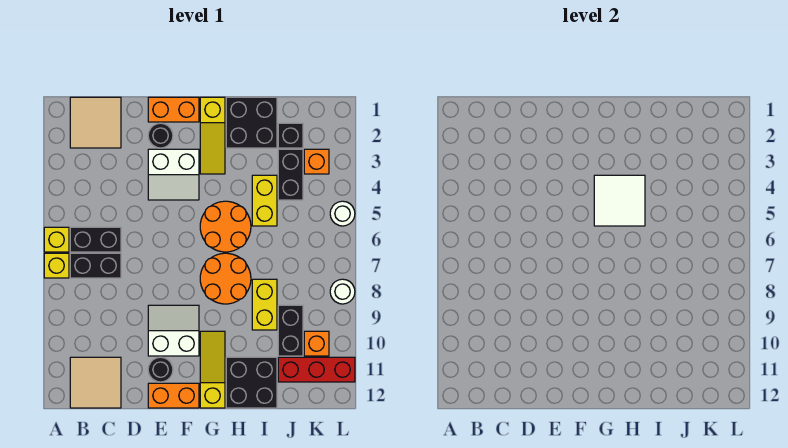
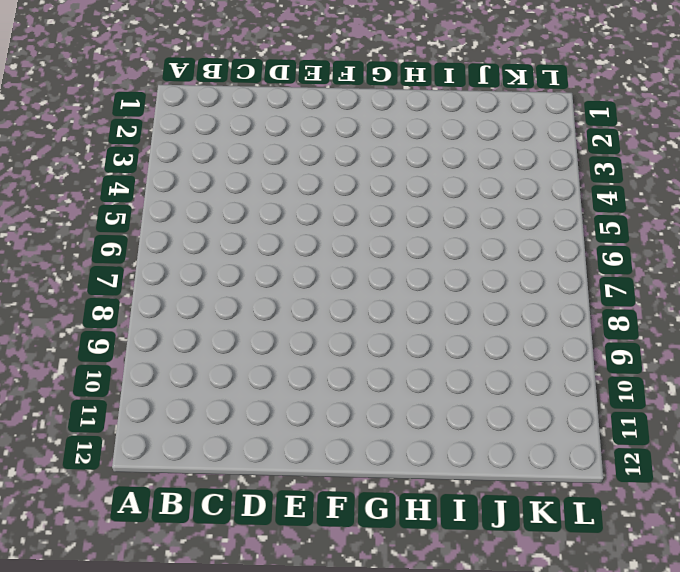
none -> yellow brick A6 level 1
none -> yellow brick A7 level 1
none -> tan tile B1:C2 level 1

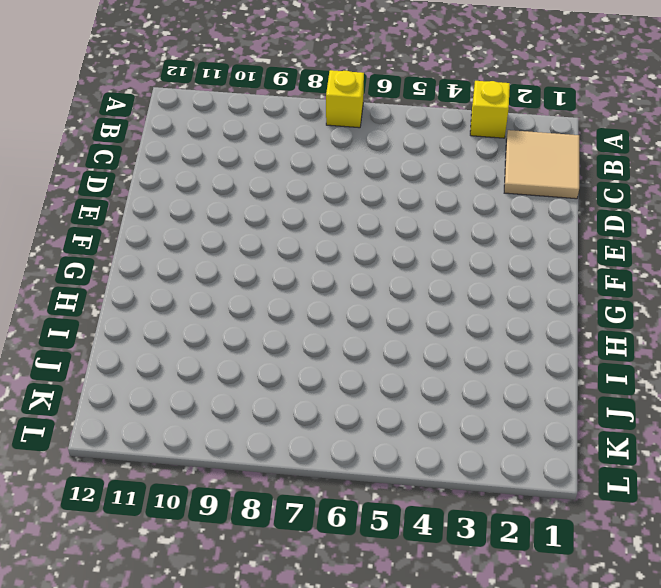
yellow brick A3 level 1 -> yellow brick A6 level 1
none -> black brick B6:C6 level 1
none -> black brick B7:C7 level 1
none -> tan tile B11:C12 level 1

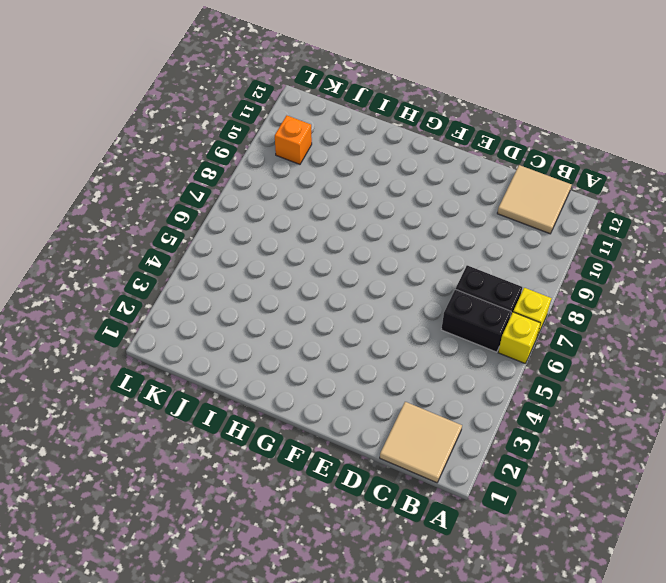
none -> orange brick E1:F1 level 1
none -> black round brick E2 level 1
none -> white slope E3:F4 level 1 top 3

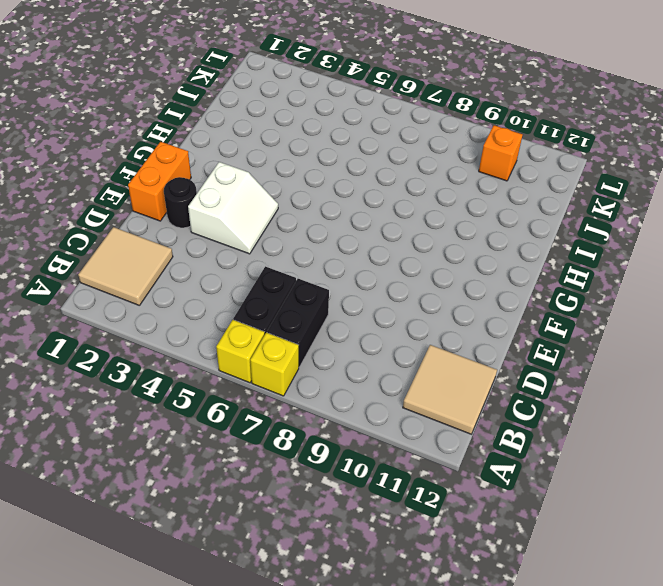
none -> white slope E9:F10 level 1 top 10
none -> black round brick E11 level 1
none -> orange brick E12:F12 level 1

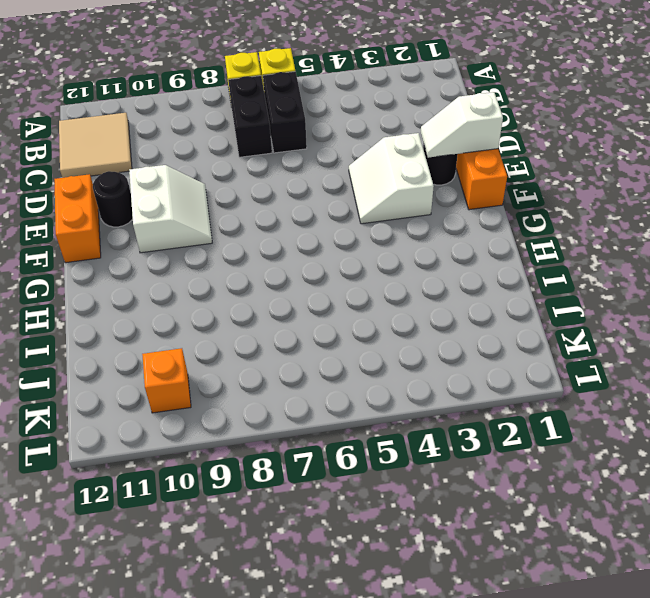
white slope E1:E2 level 2 top 1 -> none
none -> tan tile B1:C2 level 1
none -> yellow slope G1:G3 level 1 top 1
none -> orange round brick G5:H6 level 1

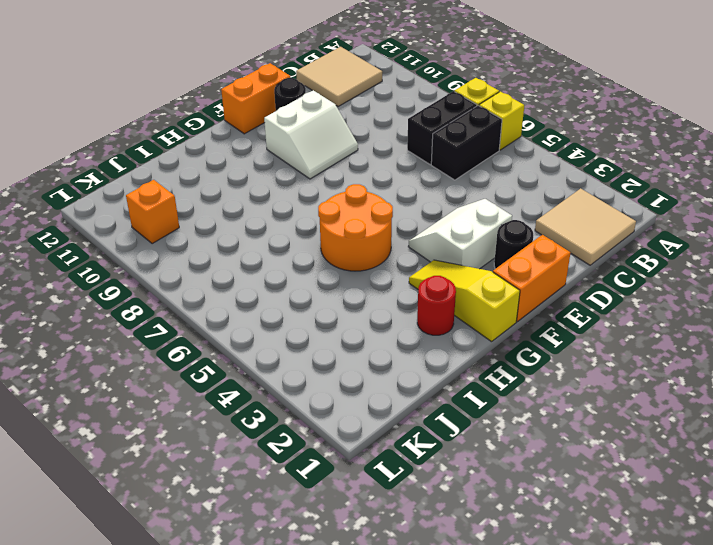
red round brick H2 level 1 -> black brick H1:I2 level 1
none -> orange round brick G7:H8 level 1
none -> yellow slope G10:G12 level 1 top 12
none -> black brick H11:I12 level 1

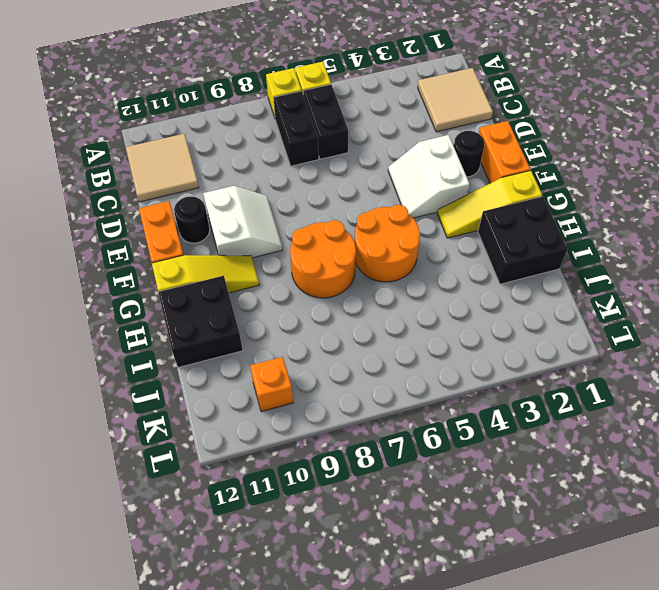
none -> yellow brick I4:I5 level 1
none -> yellow brick I8:I9 level 1
none -> black brick J2 level 1

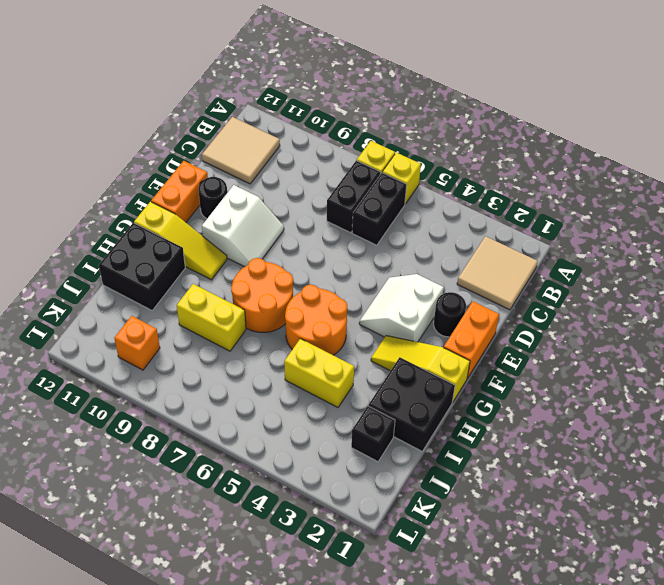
none -> black brick J3:J4 level 1
none -> black brick J9:J10 level 1
none -> red brick J11:L11 level 1

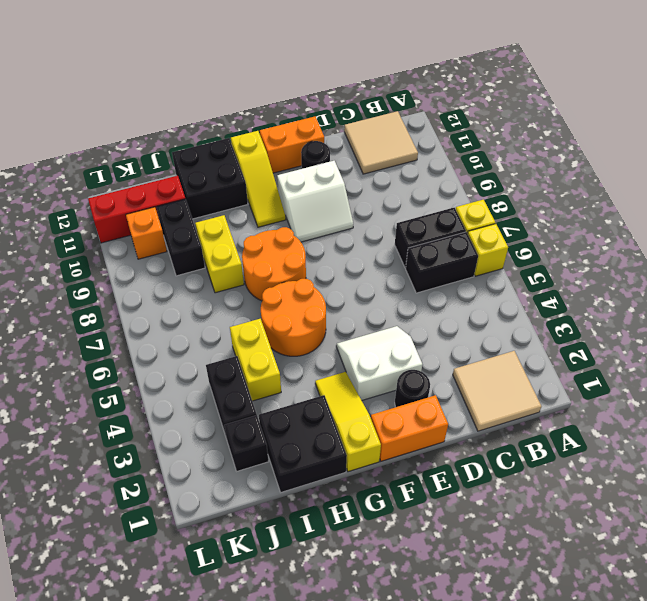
none -> orange brick K3 level 1
none -> white round brick L5 level 1
none -> white round brick L8 level 1

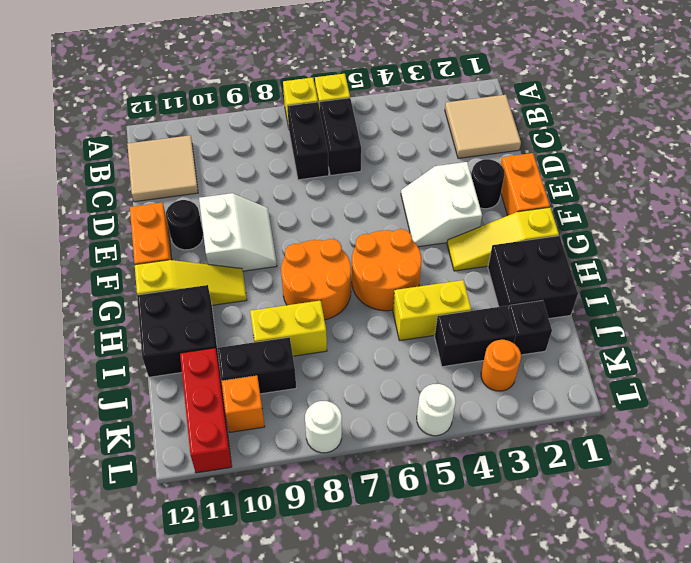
orange round brick K3 level 1 -> orange brick K3 level 1
none -> white tile G4:H5 level 2

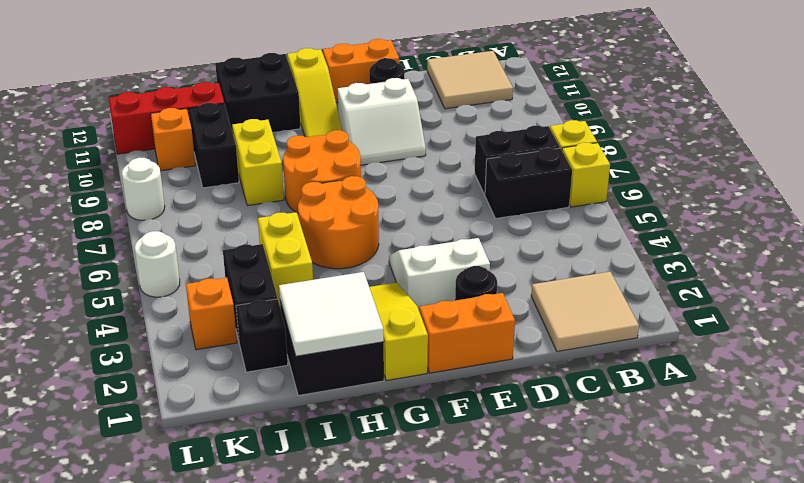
white tile H1:I2 level 2 -> white tile G4:H5 level 2

